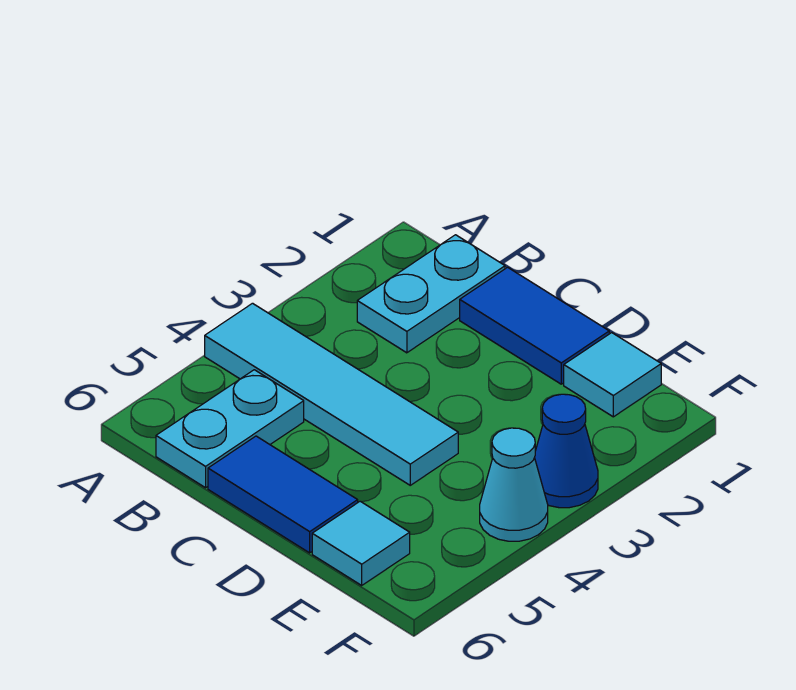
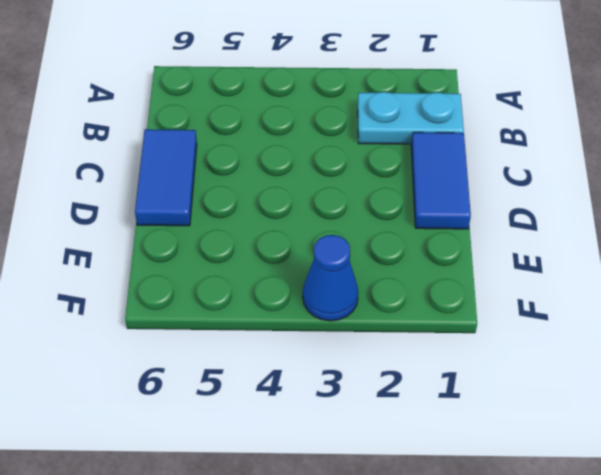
none -> cyan tile A4:D4 level 1
none -> cyan plate B5:B6 level 1

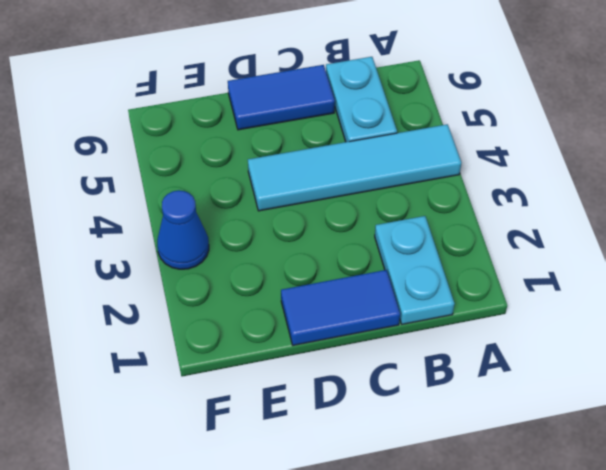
none -> cyan tile E1 level 1
none -> cyan tile E6 level 1

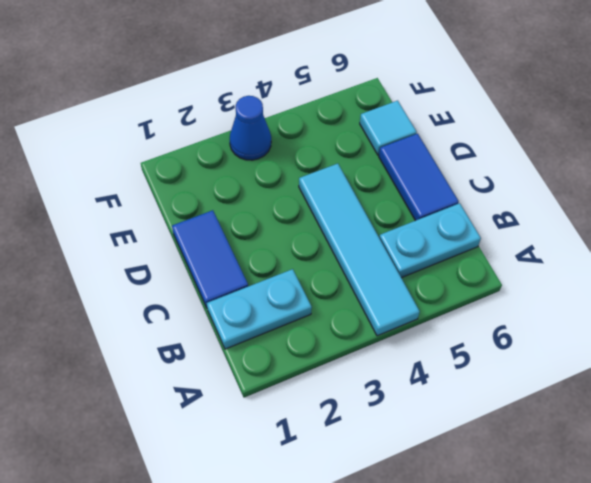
none -> cyan tile E1 level 1
none -> cyan cone F4 level 1

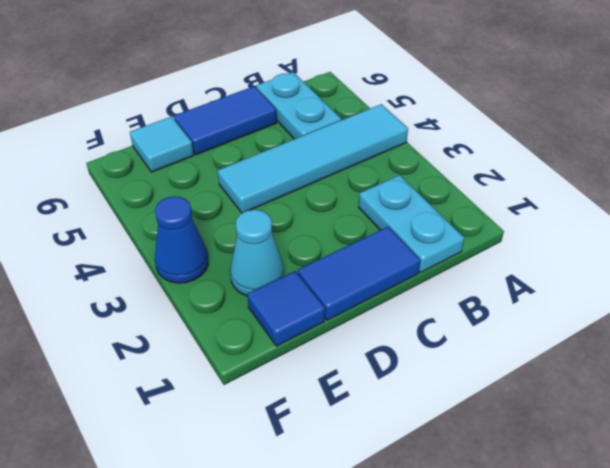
blue tile E1 level 1 -> cyan tile E1 level 1
cyan cone E2 level 1 -> cyan cone F4 level 1

